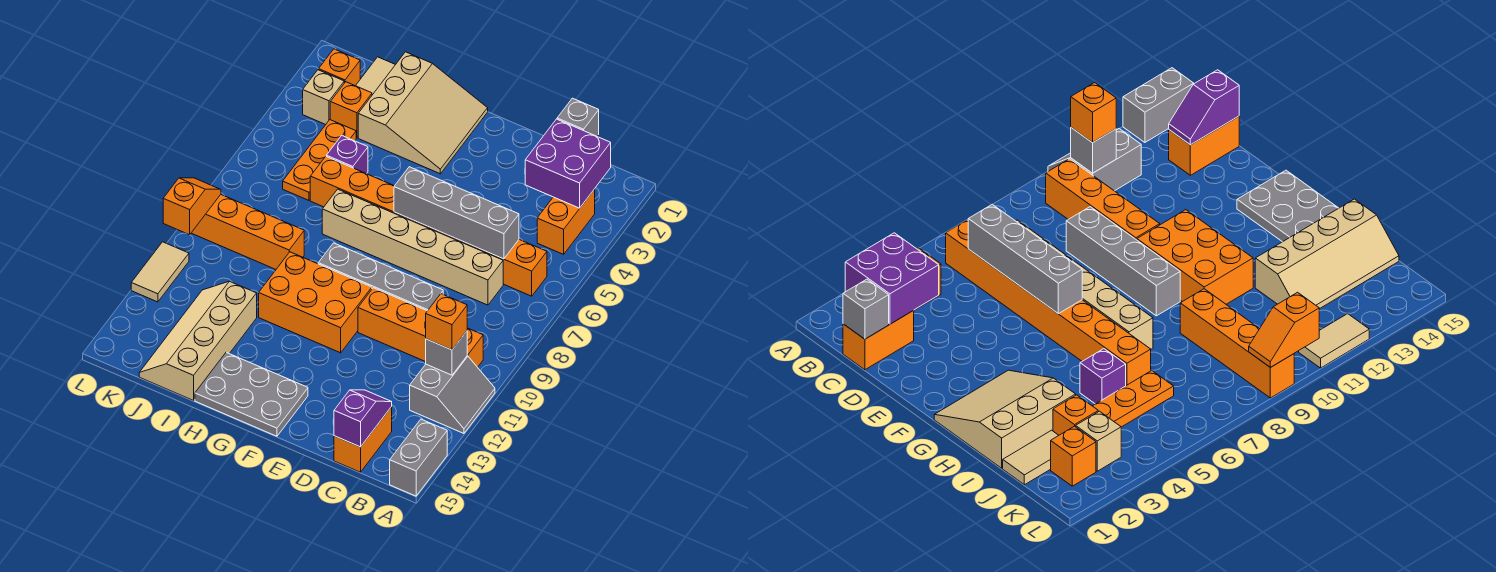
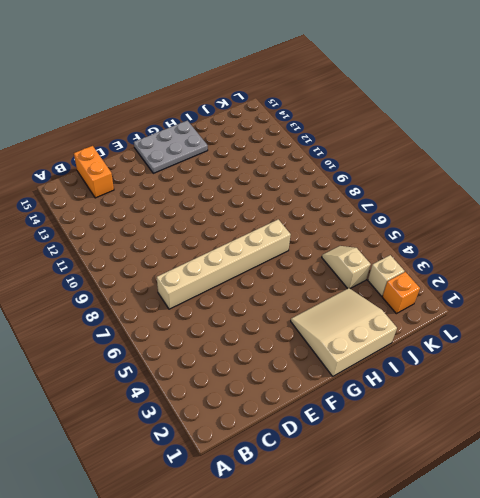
tan slope G1:I3 level 1 top 1 -> tan slope G1:I3 level 1 top I
tan slope J4:J5 level 1 top 4 -> orange plate J4:J6 level 1
none -> grey slope A11:B12 level 1 top B
none -> grey brick A14:A15 level 1
none -> orange brick B3:B4 level 1

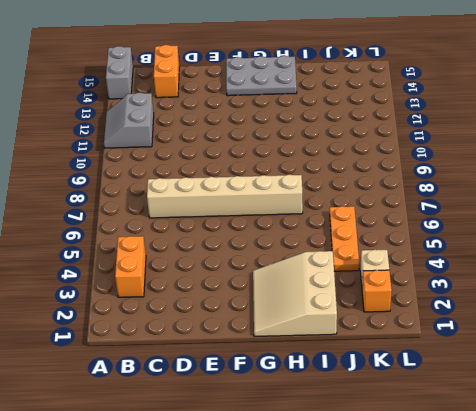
none -> orange brick B6:I6 level 1
none -> orange brick B10:E10 level 1
none -> orange brick C1:C2 level 1

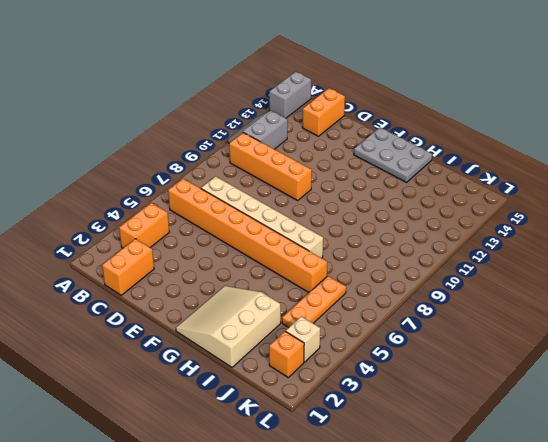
none -> grey brick D9:G9 level 1
none -> orange brick F10:H11 level 1
none -> purple brick I5 level 1

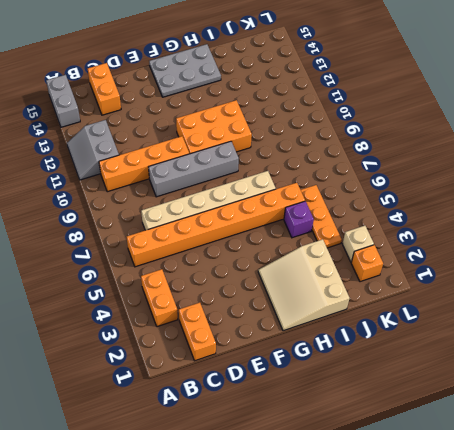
none -> orange brick I9:L9 level 1
none -> tan slope I12:J15 level 1 top I
none -> tan tile J1:J2 level 1

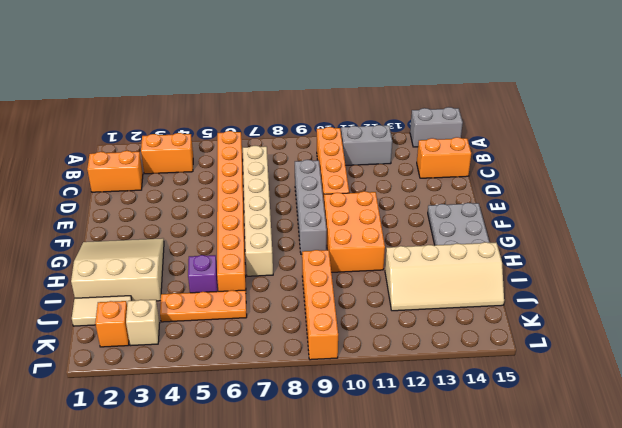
none -> orange brick J3 level 1
none -> tan tile L11:L12 level 1
none -> purple brick B2:C3 level 2

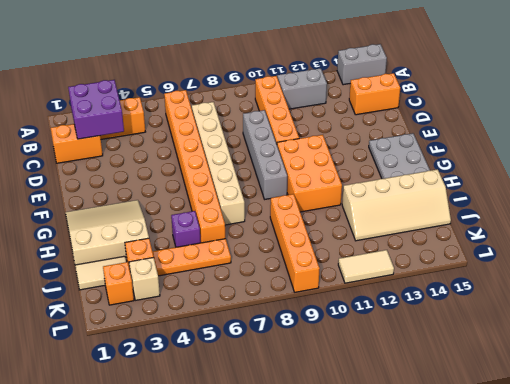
none -> grey brick B11 level 2
none -> grey brick C1 level 2
none -> grey brick C6:F6 level 2

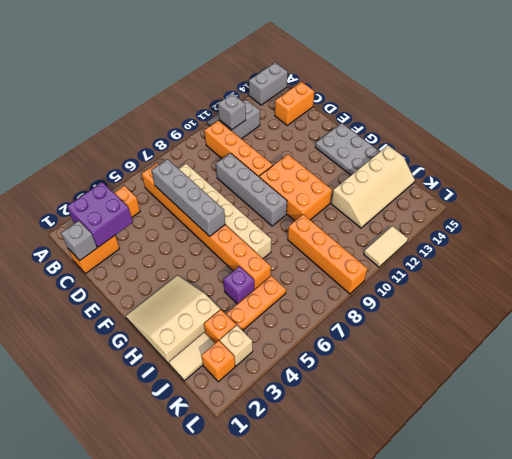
none -> purple slope C14:C15 level 2 top 15
none -> orange slope L9:L10 level 2 top 10
none -> orange brick B11 level 3

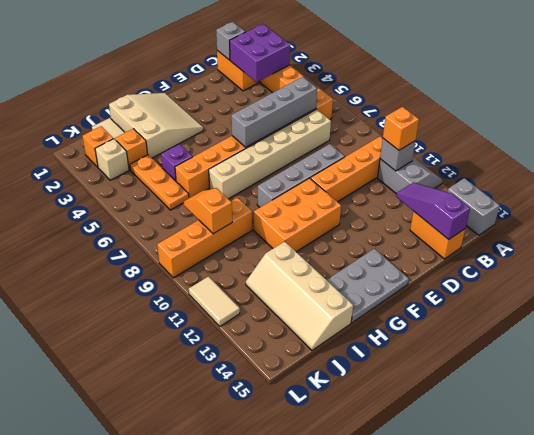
purple slope C13:C15 level 2 top 15 -> purple slope C14:C15 level 2 top 15
orange slope J8:J9 level 2 top 9 -> orange slope L9:L10 level 2 top 10

